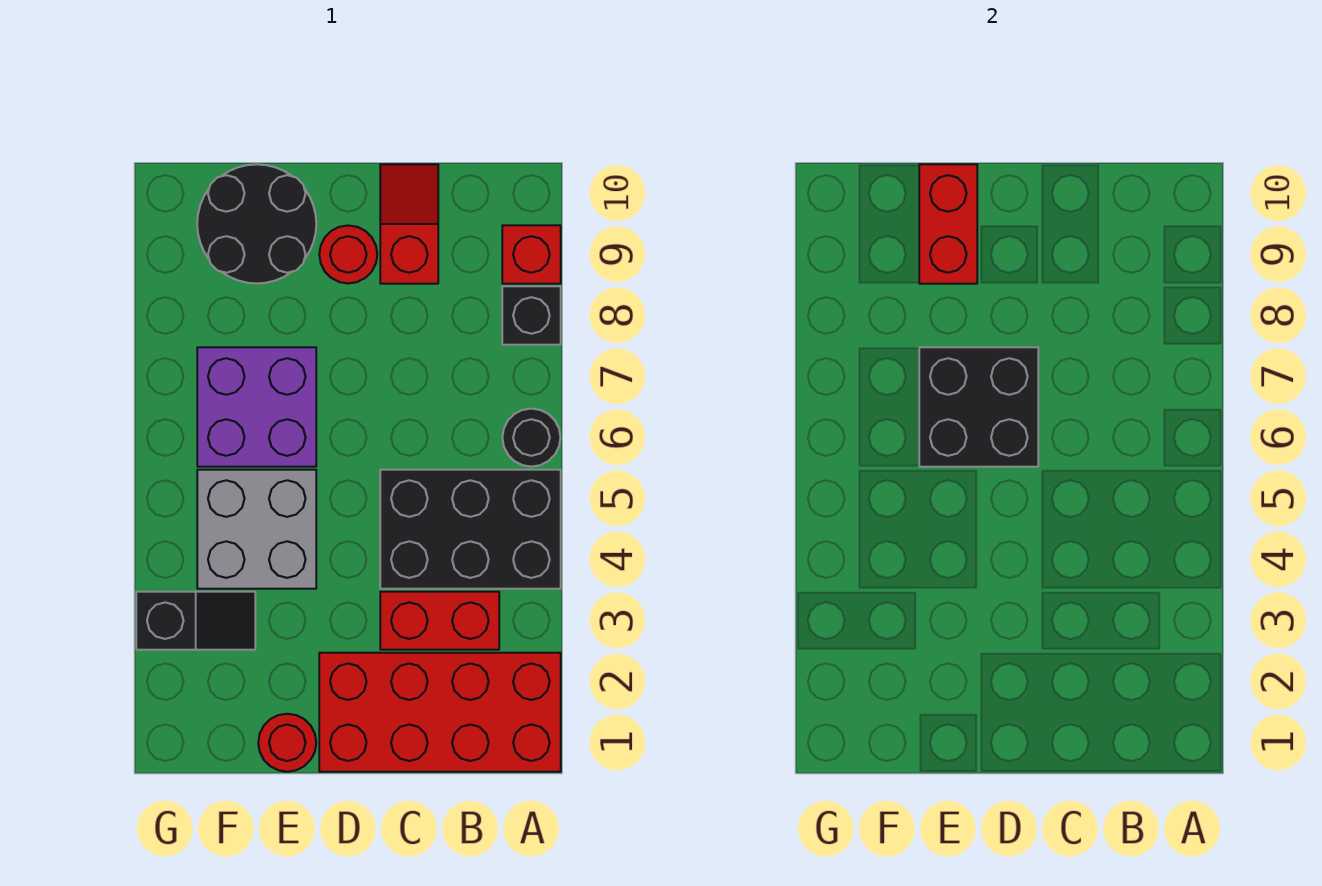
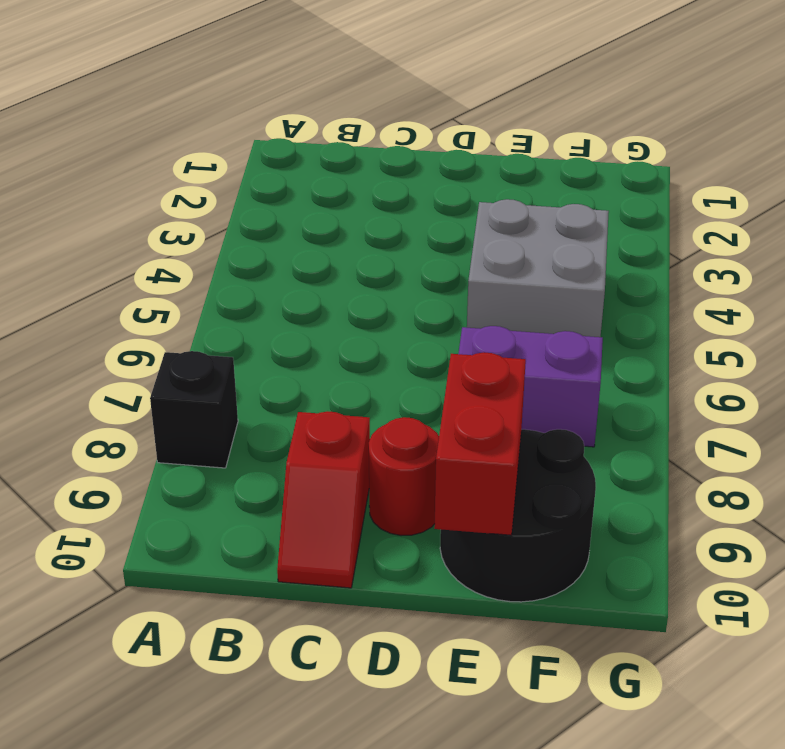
purple brick E7:F7 level 1 -> purple brick E6:F7 level 1
none -> red brick A1:D2 level 1
none -> black brick A4:C5 level 1
none -> black round brick A6 level 1

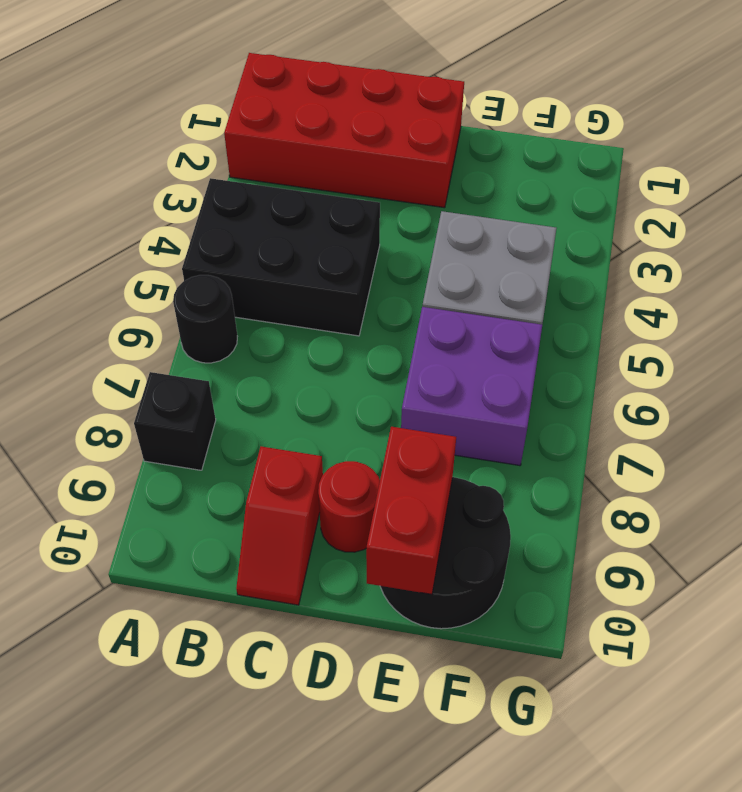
none -> red brick A9 level 1
none -> red brick B3:C3 level 1
none -> red round brick E1 level 1

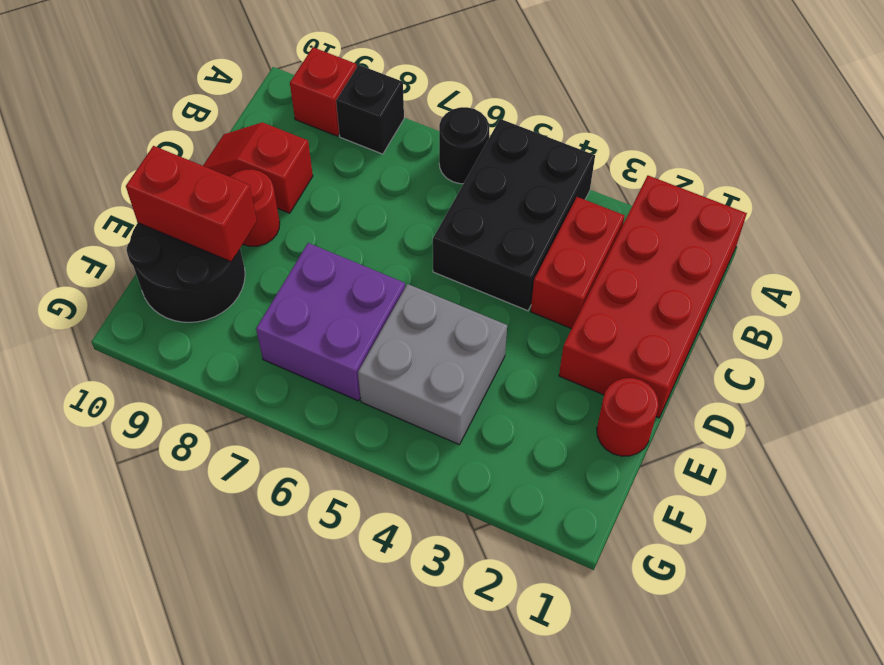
none -> black slope F3:G3 level 1 top G
none -> black brick D6:E7 level 2

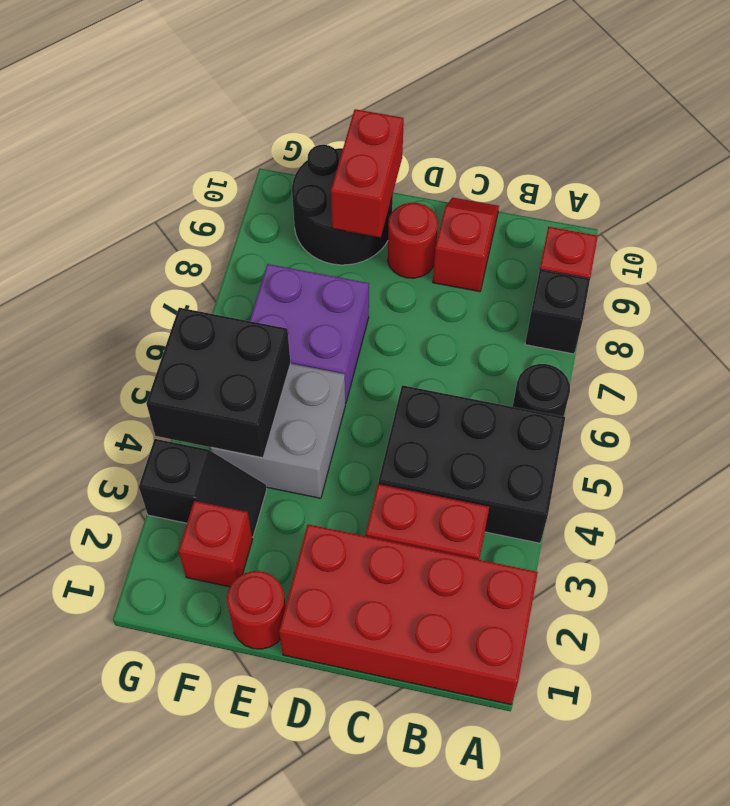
red brick F2 level 1 -> none
black brick F4:G5 level 2 -> black brick D6:E7 level 2

